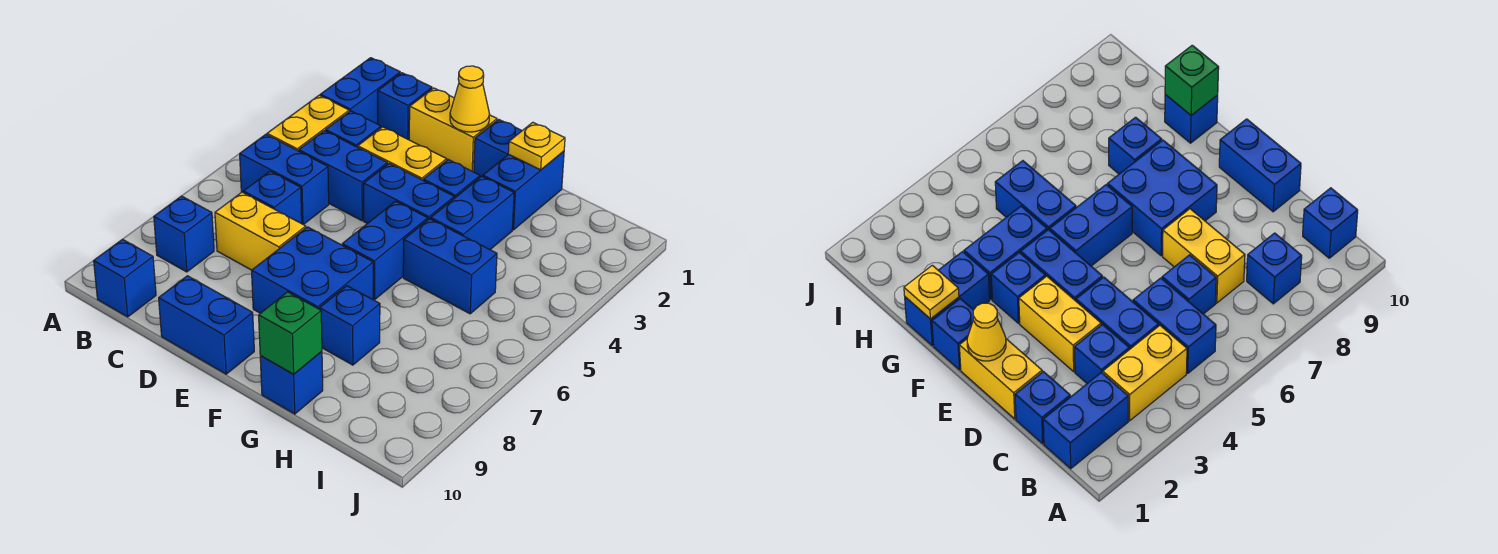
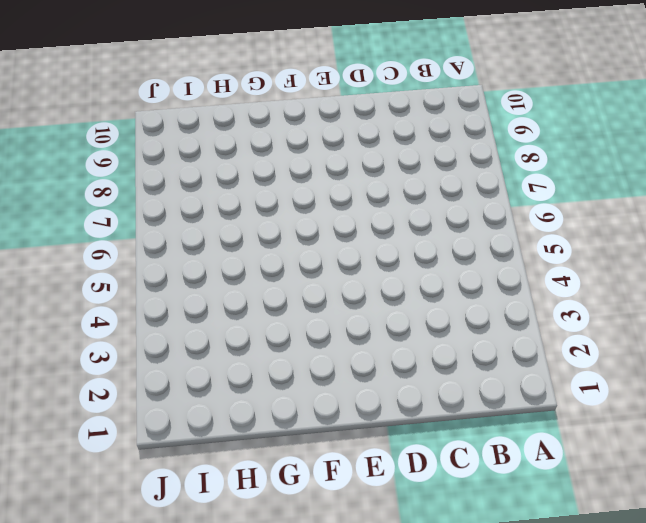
none -> blue brick B1:B2 level 1
none -> yellow brick B3:B4 level 1
none -> blue brick B5:C5 level 1

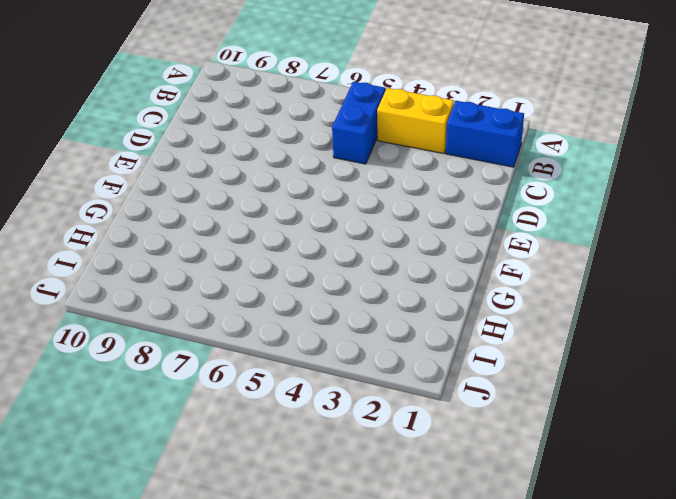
none -> blue brick B8 level 1
none -> blue brick B10 level 1
none -> blue brick C1 level 1

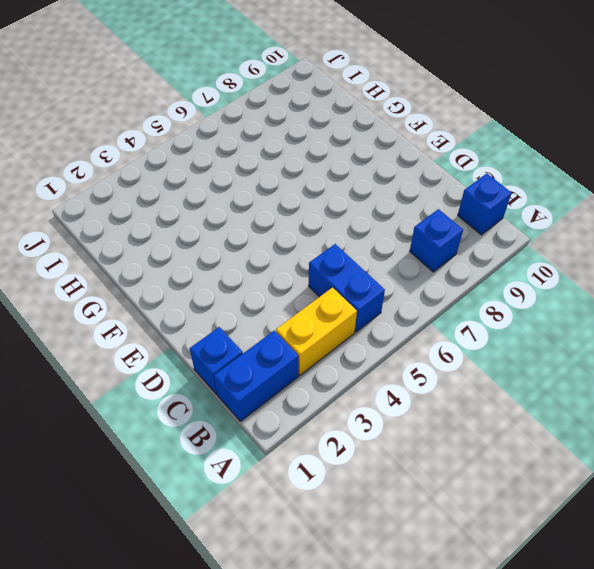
none -> blue brick C3 level 1
none -> blue brick C4:D4 level 1
none -> blue brick C6 level 1

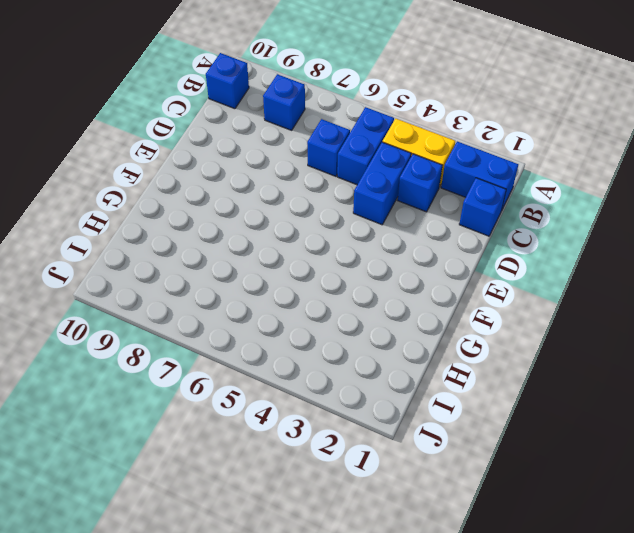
none -> yellow brick C7:D7 level 1
none -> yellow brick D1:E1 level 1
none -> yellow brick D3:E3 level 1

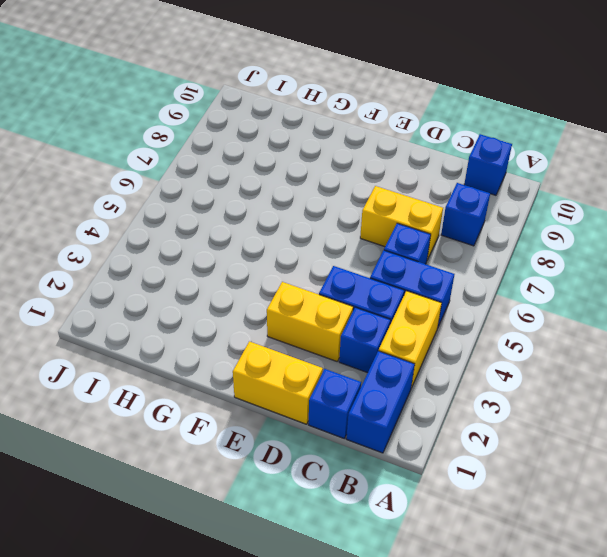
none -> blue brick D10:E10 level 1
none -> blue brick E4:F4 level 1
none -> blue brick E7:F8 level 1

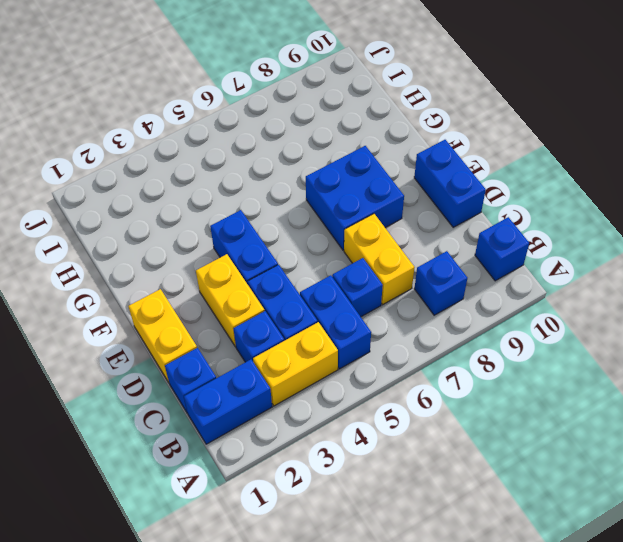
none -> blue brick F1 level 1
none -> blue brick F3 level 1
none -> blue brick F5:F6 level 1

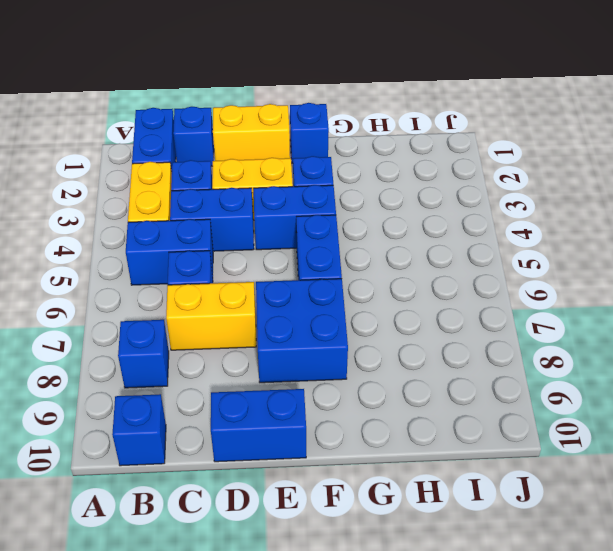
none -> blue brick G1:G2 level 1
none -> blue brick G3:G4 level 1
none -> blue brick G5:H5 level 1

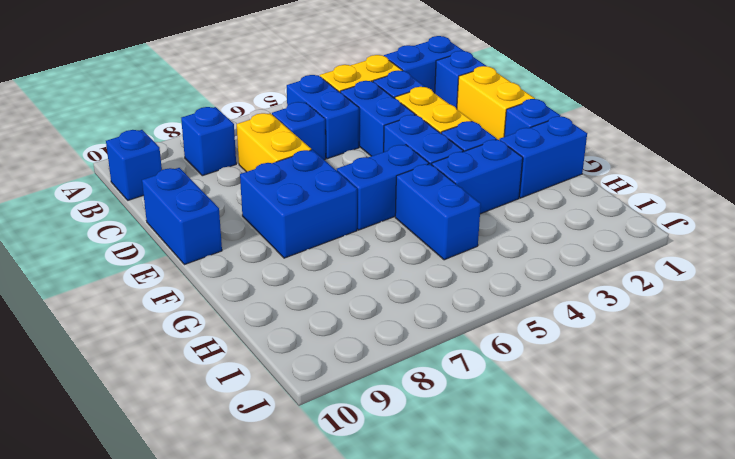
none -> blue brick G8 level 1
none -> blue brick G10 level 1
none -> yellow cone E1 level 2

